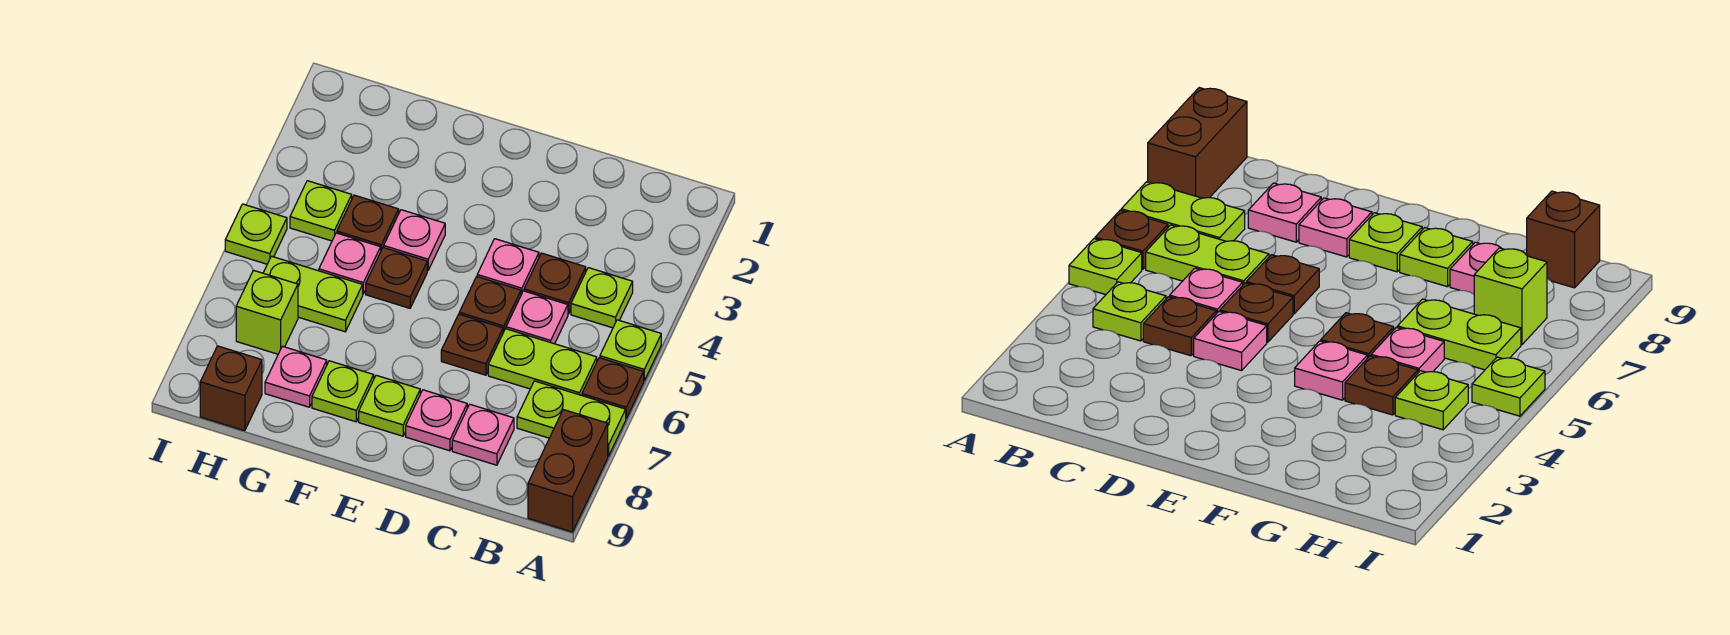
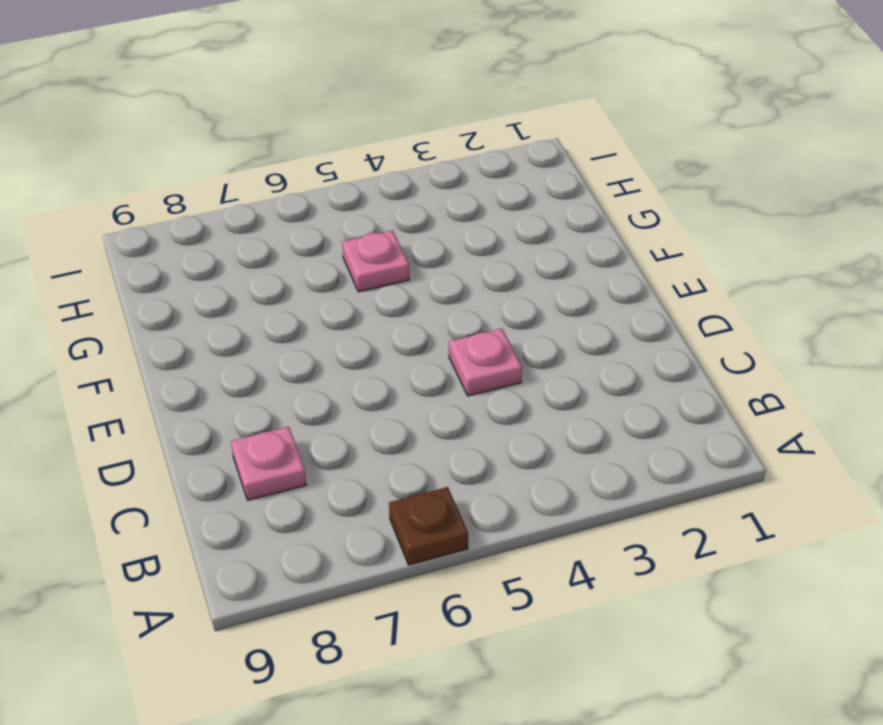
none -> lime plate A5 level 1
none -> lime plate A7:B7 level 1
none -> brown brick A8:A9 level 1

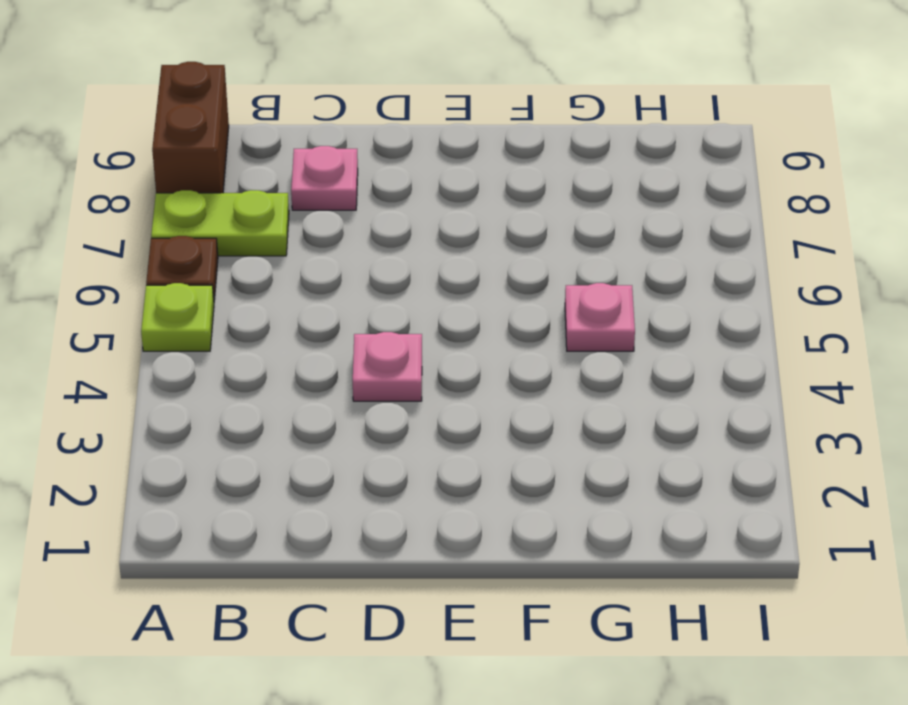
none -> lime plate B4 level 1
none -> lime plate B6:C6 level 1
none -> brown plate C4 level 1

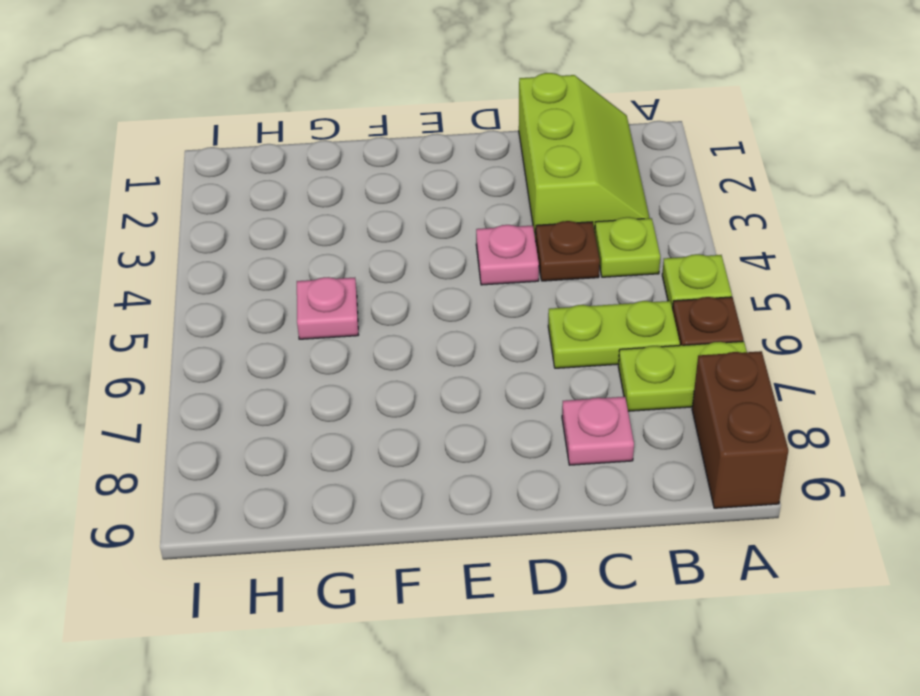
lime slope B1:C3 level 1 top C -> none
none -> pink plate C5 level 1
none -> brown plate D5 level 1
none -> brown plate D6 level 1

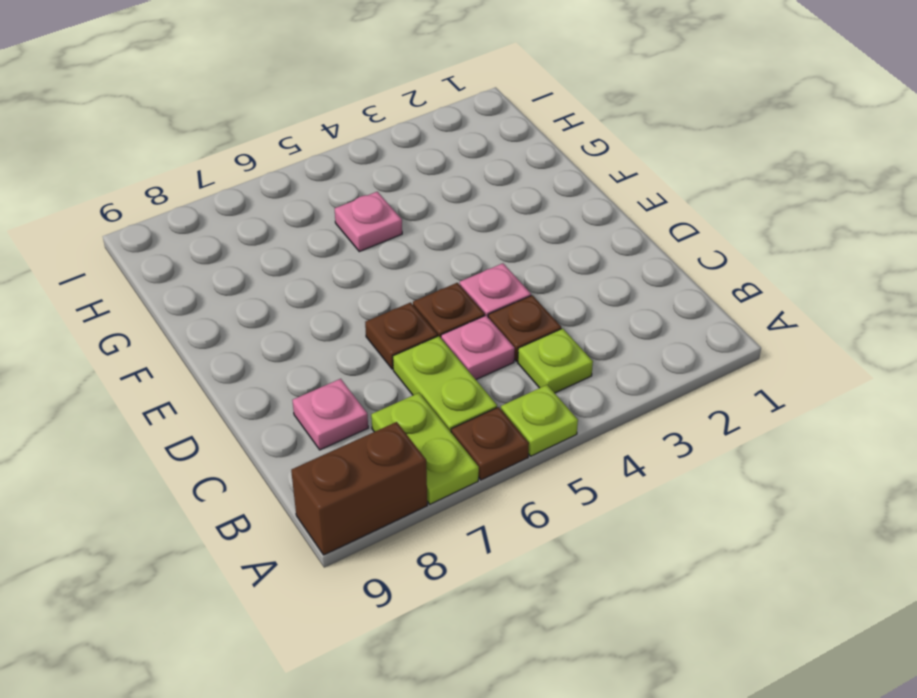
none -> pink plate D8 level 1
none -> lime plate E8 level 1
none -> pink plate F4 level 1

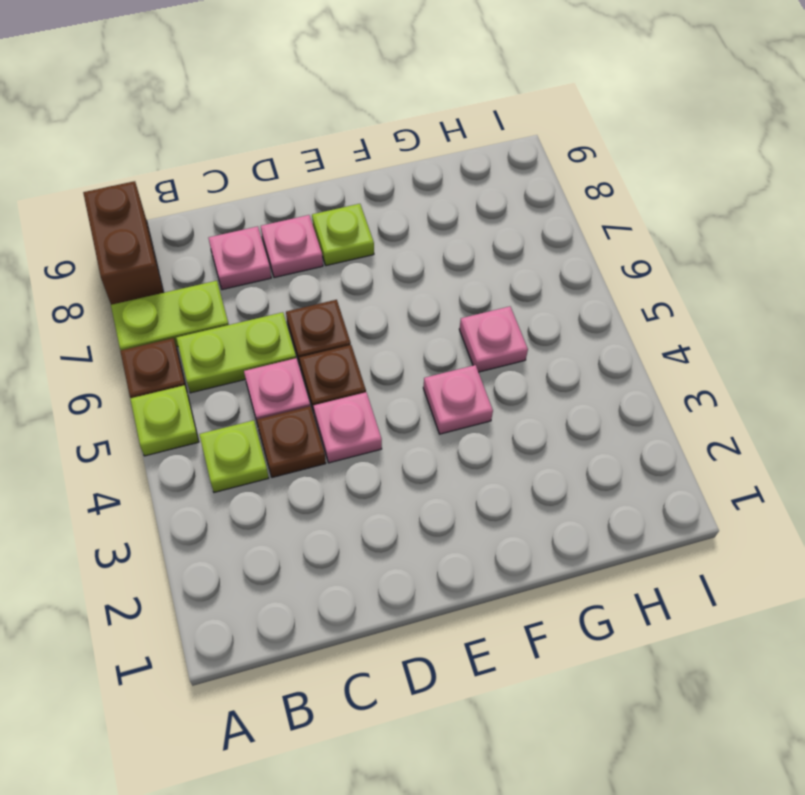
none -> brown plate F5 level 1
none -> lime plate F8 level 1
none -> brown plate G4 level 1

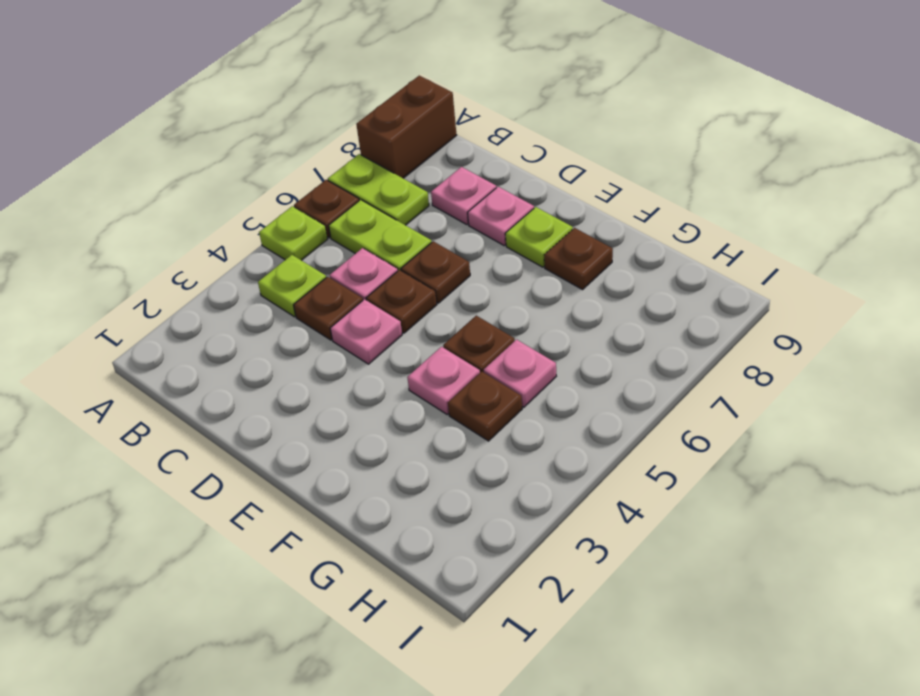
brown plate F8 level 1 -> lime plate F8 level 1
none -> lime plate G6:H6 level 1
none -> pink plate G8 level 1
none -> lime plate H4 level 1

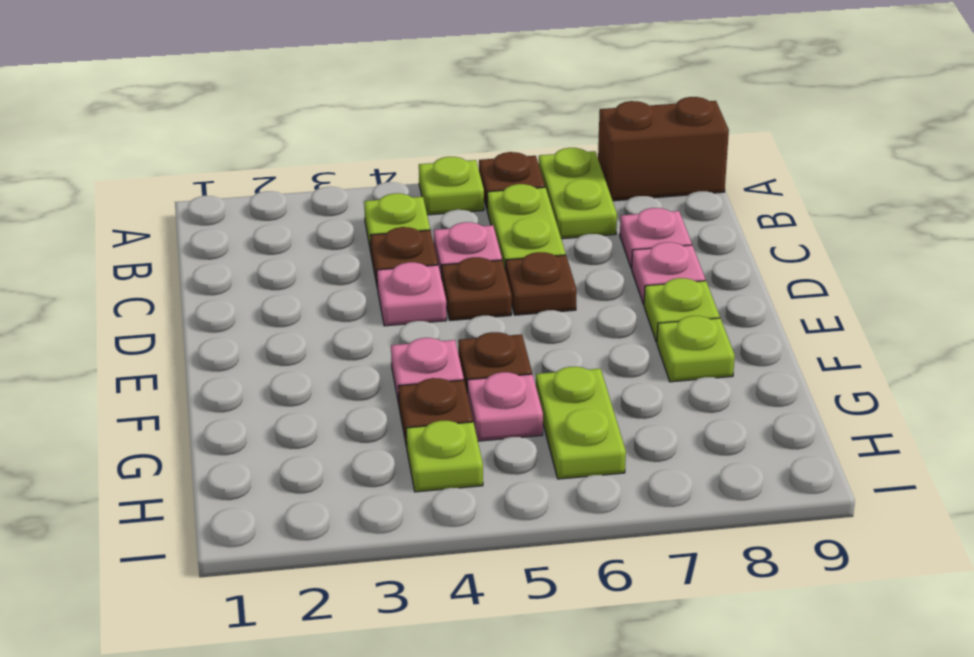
none -> pink plate G8 level 1
none -> lime brick H7 level 1
none -> brown brick H9 level 1

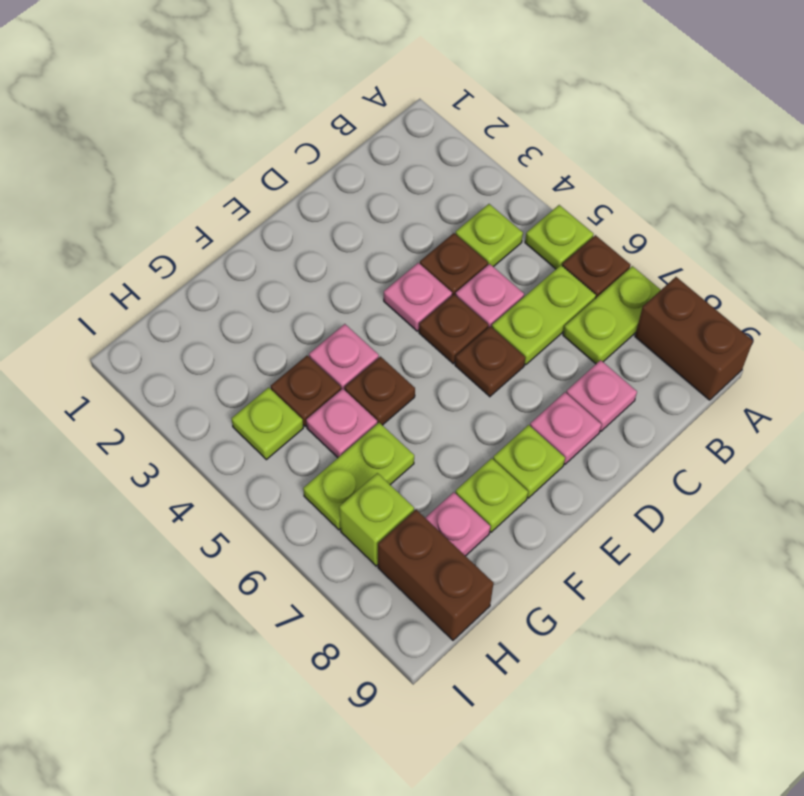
brown brick H8:H9 level 1 -> brown brick H9 level 1
none -> lime plate I5 level 1

